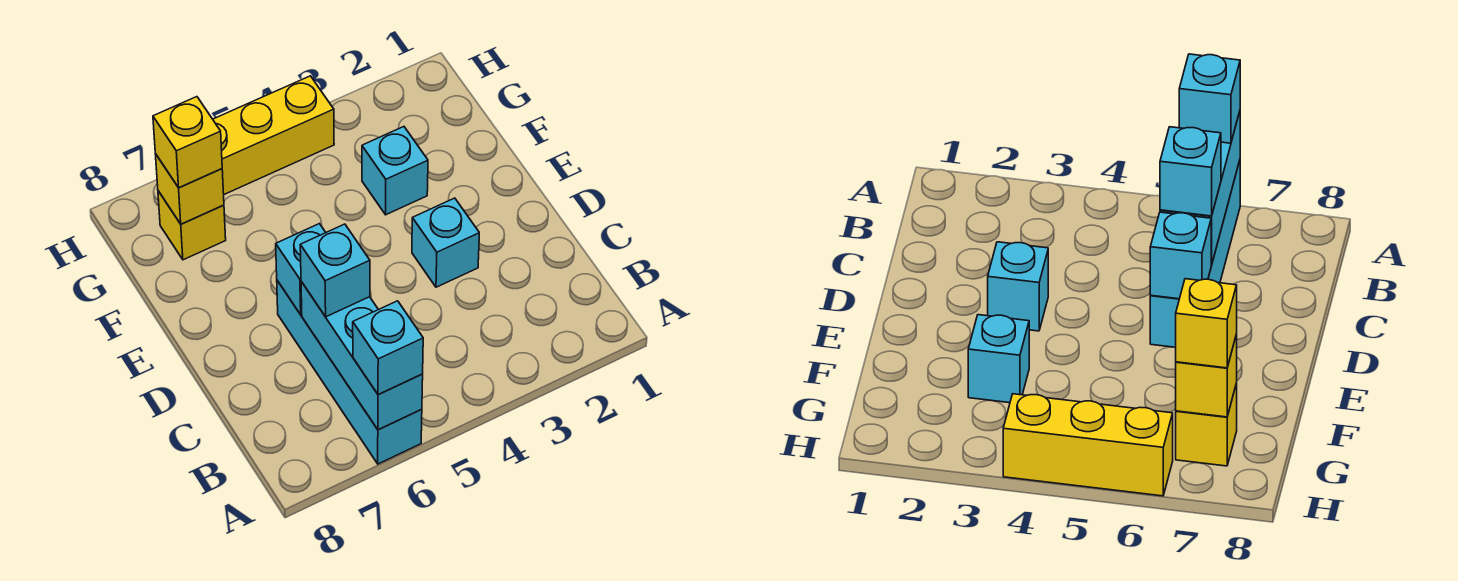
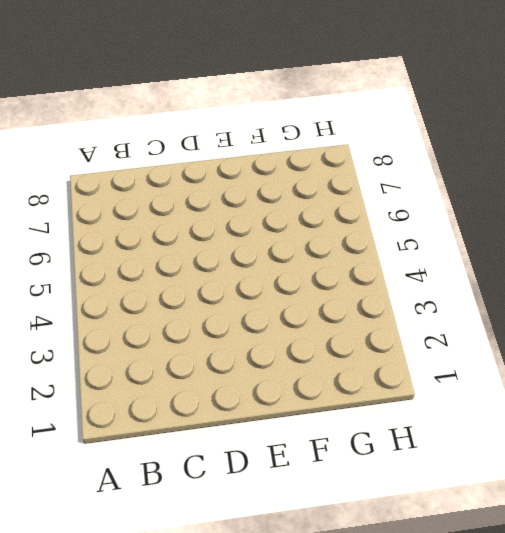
none -> cyan brick A6:D6 level 1
none -> cyan brick D3 level 1

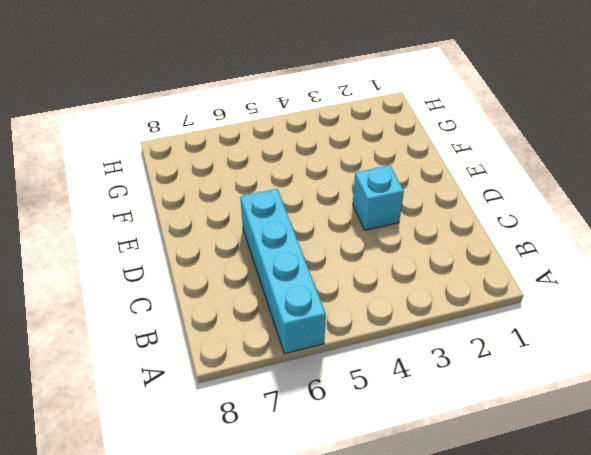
none -> cyan brick F3 level 1
none -> yellow brick G7 level 1

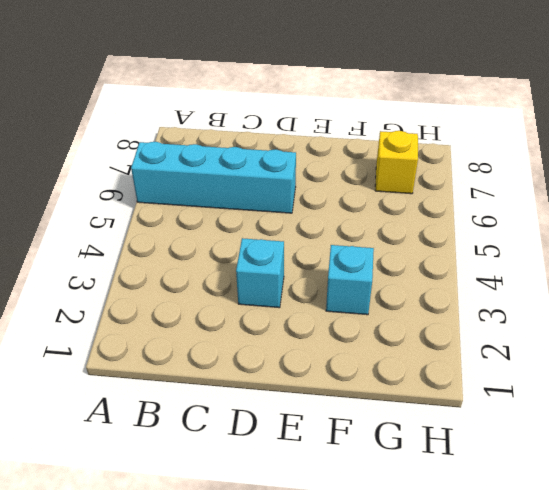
none -> yellow brick H4:H6 level 1
none -> cyan brick A6:C6 level 2

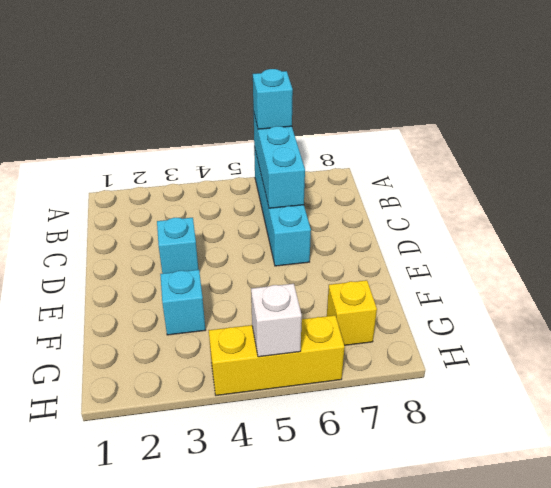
white brick H5 level 2 -> none
none -> cyan brick D6 level 2
none -> yellow brick G7 level 2

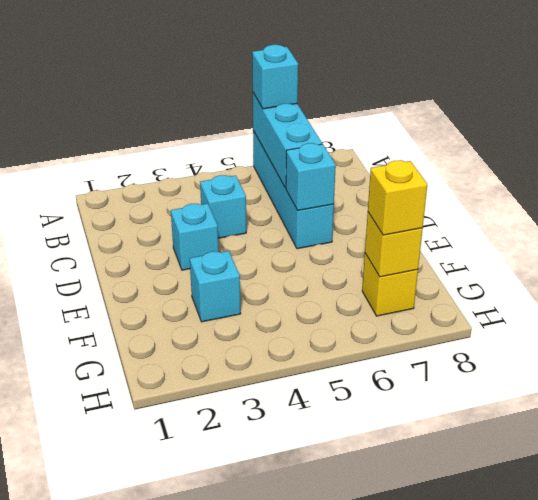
cyan brick C4 level 1 -> cyan brick C6 level 3
none -> yellow brick H4:H6 level 1

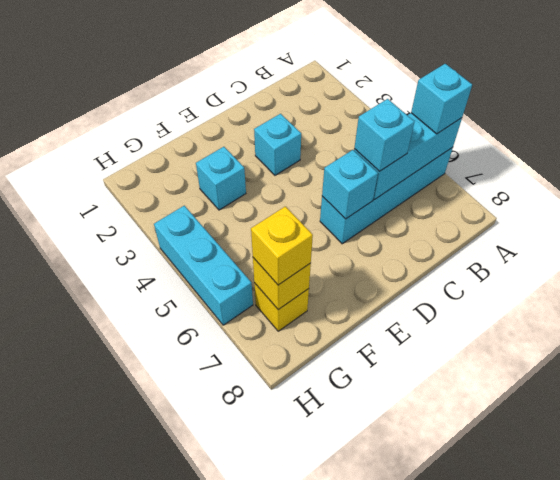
cyan brick H4:H6 level 1 -> yellow brick H4:H6 level 1

